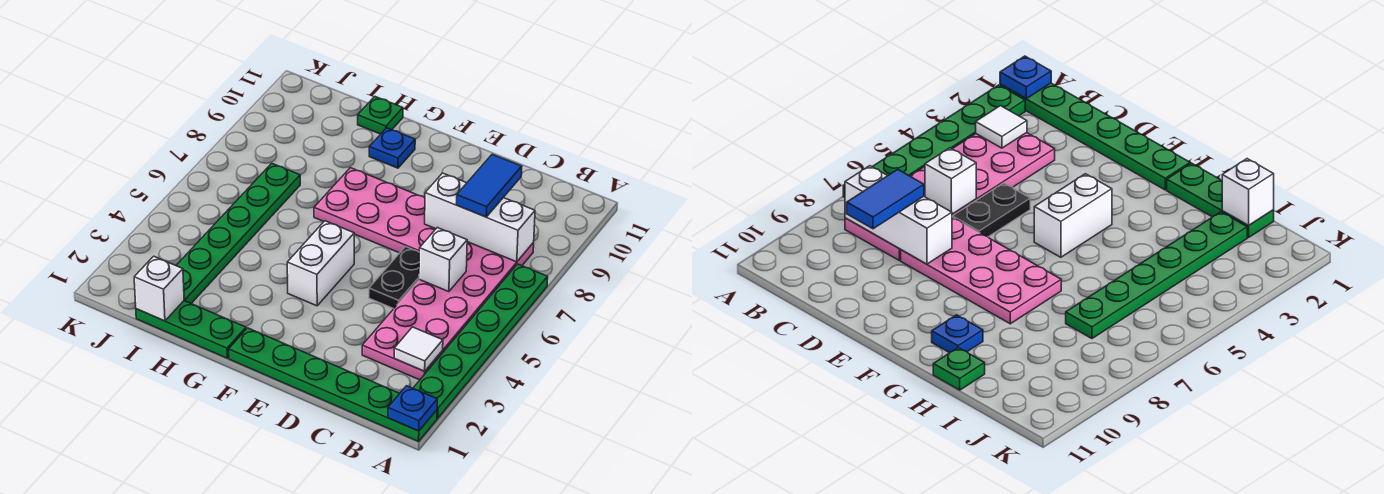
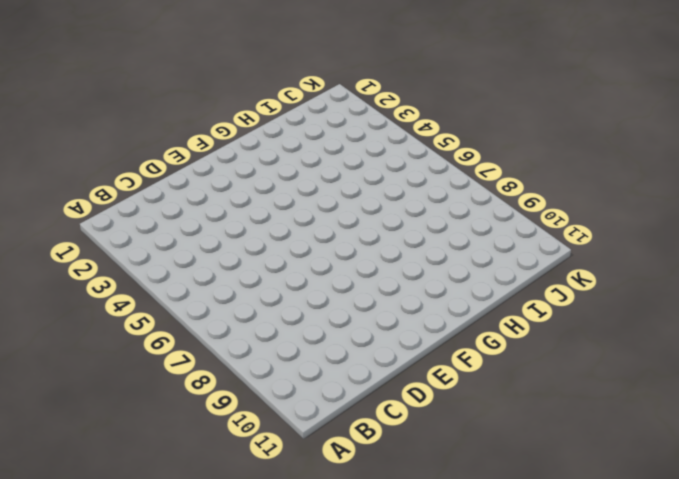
none -> green plate A1:F1 level 1
none -> green plate A2:A7 level 1
none -> pink plate B3:C8 level 1

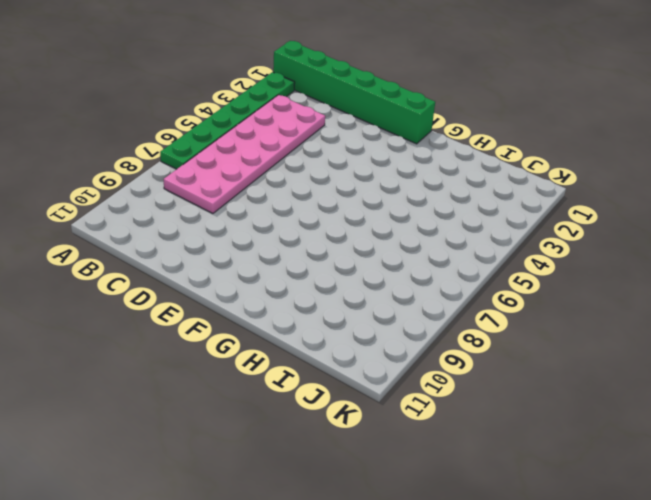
green brick A1:F1 level 1 -> green plate A1:F1 level 1
none -> black plate D5:D6 level 1
none -> pink plate D7:G8 level 1
none -> white brick F4:F5 level 1

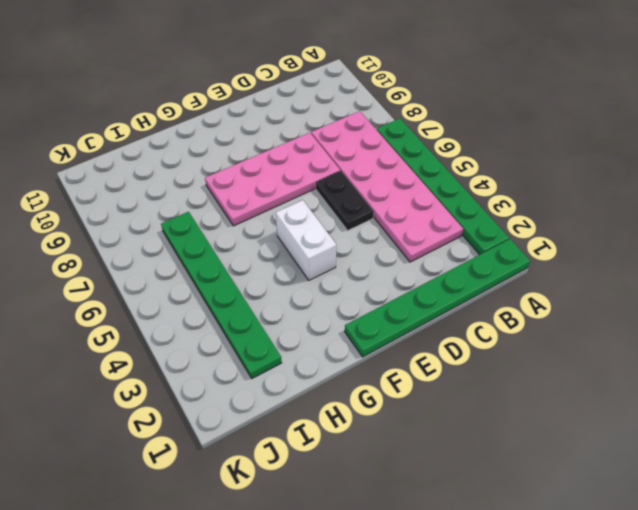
none -> green plate G1:I1 level 1
none -> blue plate G10 level 1
none -> green plate H11 level 1

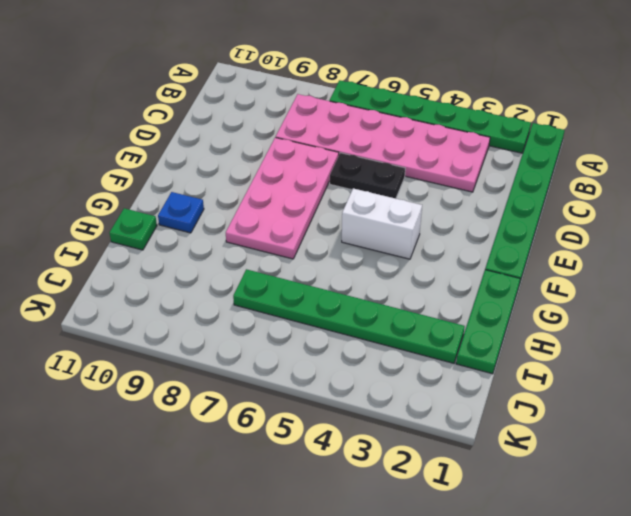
none -> blue plate A1 level 2
none -> white tile B3 level 2
none -> white brick B8:D8 level 2

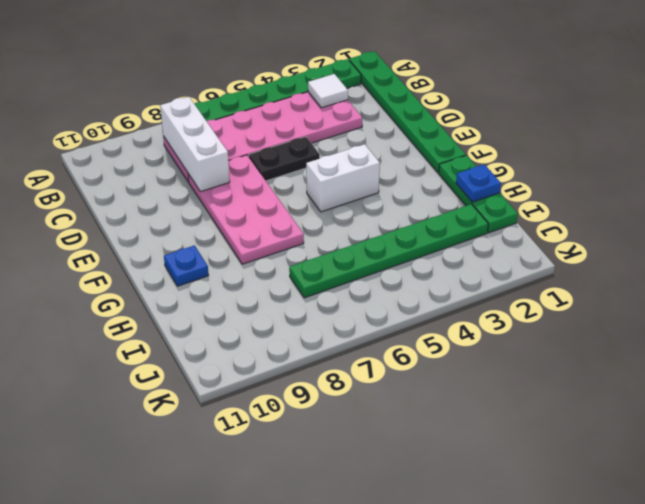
blue plate H1 level 2 -> blue plate A1 level 2
none -> green plate H11 level 1
none -> white brick C6 level 2
none -> white brick I1 level 2

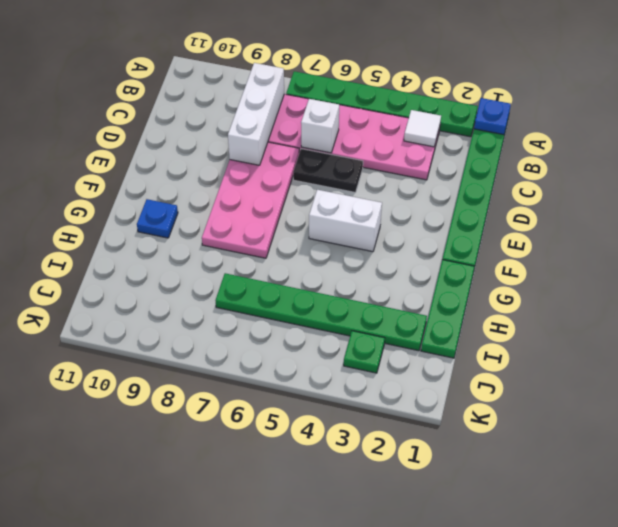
green plate J3 level 1 -> green plate H11 level 1
none -> white brick I1 level 2
none -> blue tile C8:C9 level 3

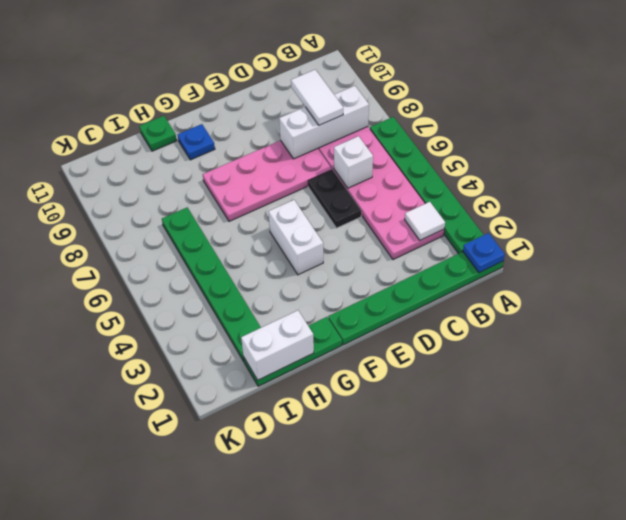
white tile C8:C9 level 3 -> blue tile C8:C9 level 3
white brick H1:I1 level 2 -> white brick I1 level 2

